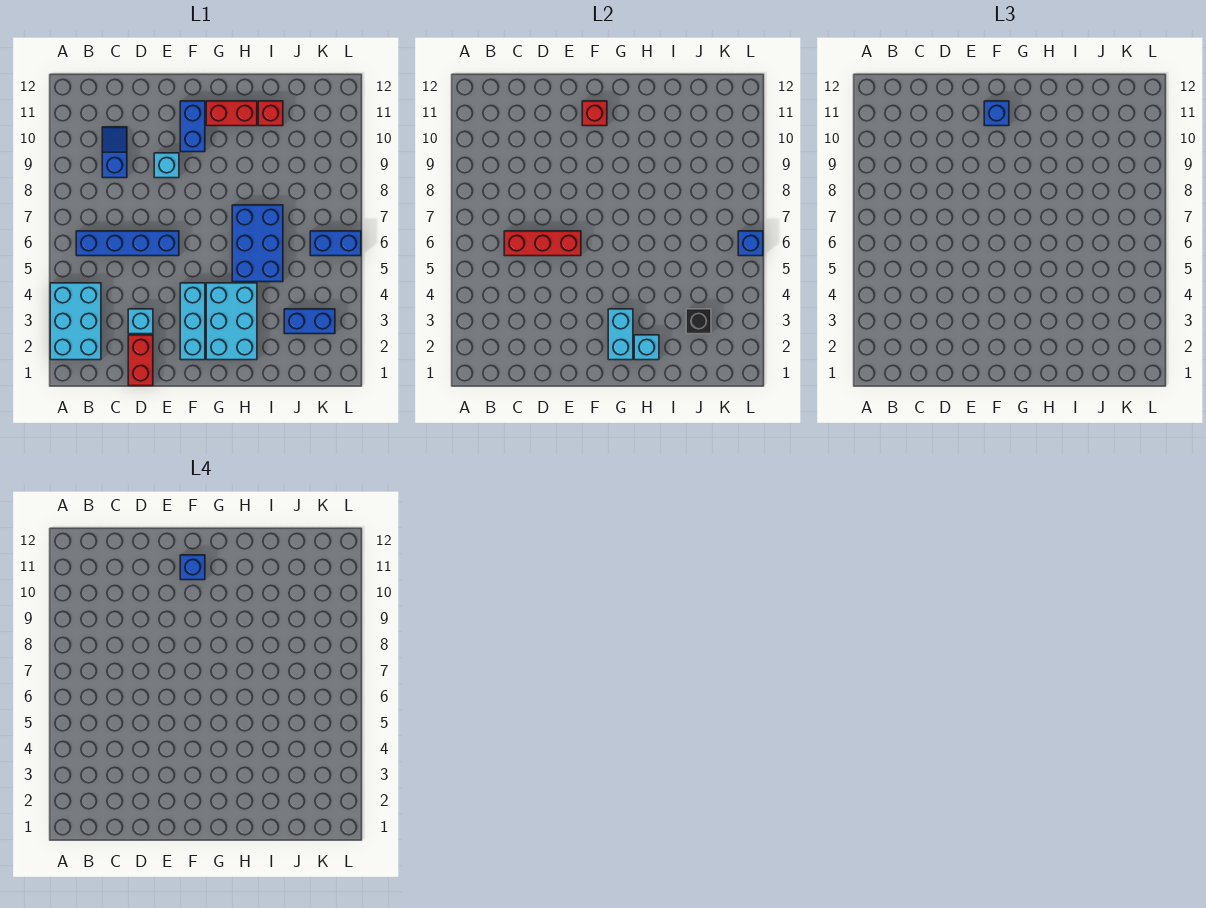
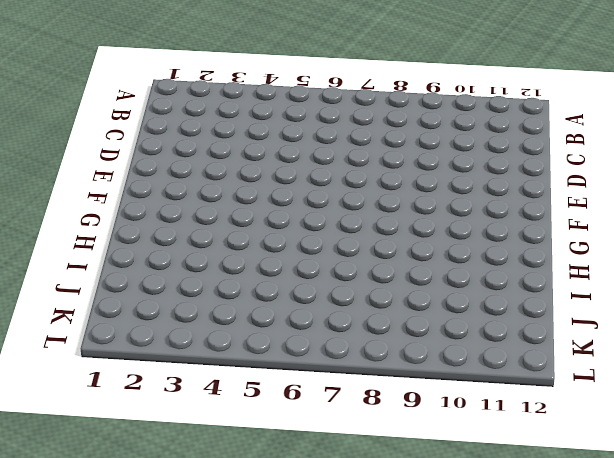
none -> cyan brick A2:B4 level 1
none -> blue brick B6:E6 level 1
none -> blue slope C9:C10 level 1 top 9

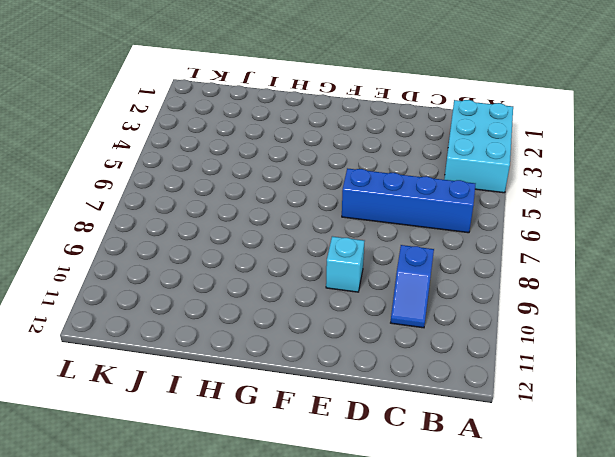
none -> red brick D1:D2 level 1
none -> cyan brick D3 level 1
none -> cyan brick F2:F4 level 1

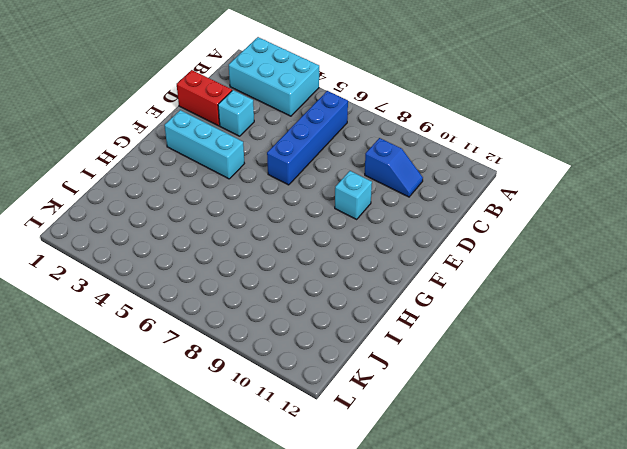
none -> blue brick F10:F11 level 1
none -> cyan brick G2:H4 level 1
none -> red brick G11:H11 level 1

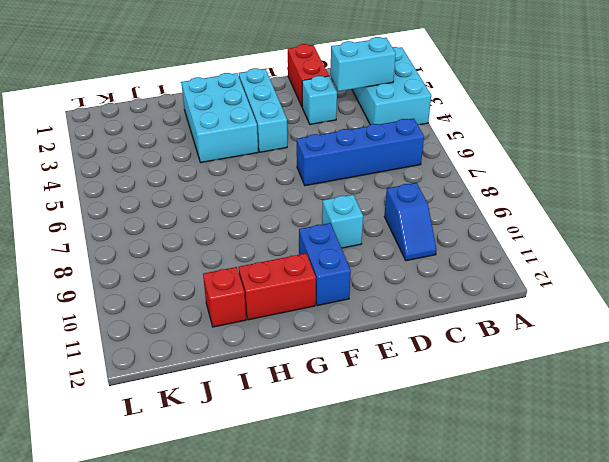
cyan brick B3:C3 level 2 -> cyan brick G2:G3 level 2
none -> blue brick H5:I7 level 1
none -> blue brick J3:K3 level 1
none -> blue brick K6:L6 level 1

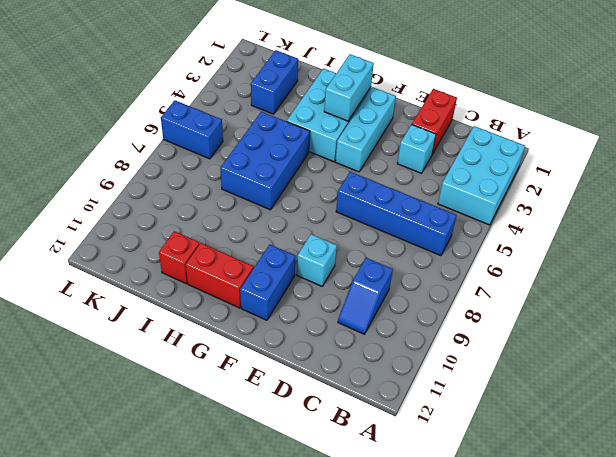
blue brick J2:J3 level 1 -> blue brick J3:K3 level 1
none -> red brick C6:E6 level 2
none -> red brick F11 level 2
none -> cyan brick H2 level 2

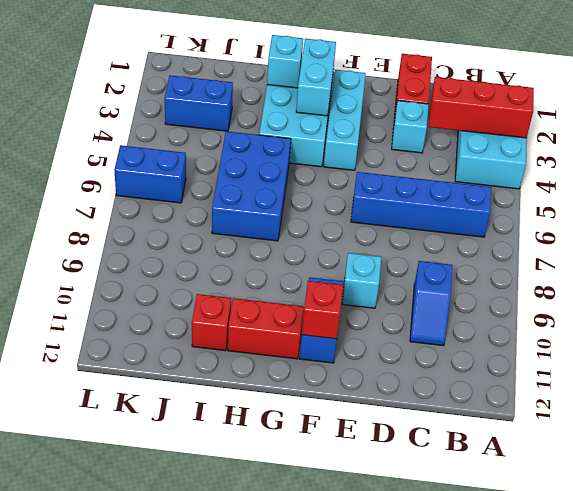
red brick A3:C3 level 2 -> red brick C6:E6 level 2
none -> black brick J3 level 2
none -> blue brick L6 level 2
none -> blue brick F11 level 3

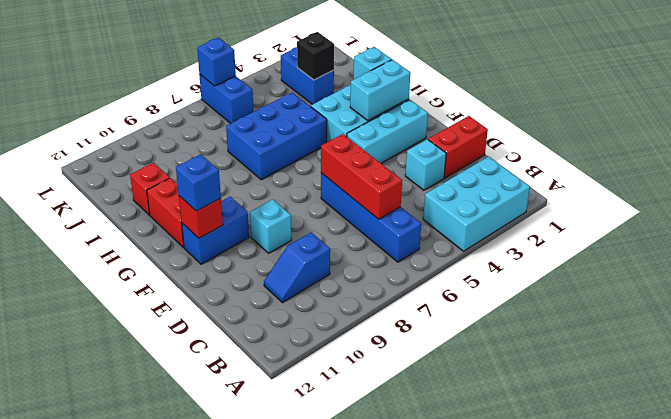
none -> blue brick F11 level 4

